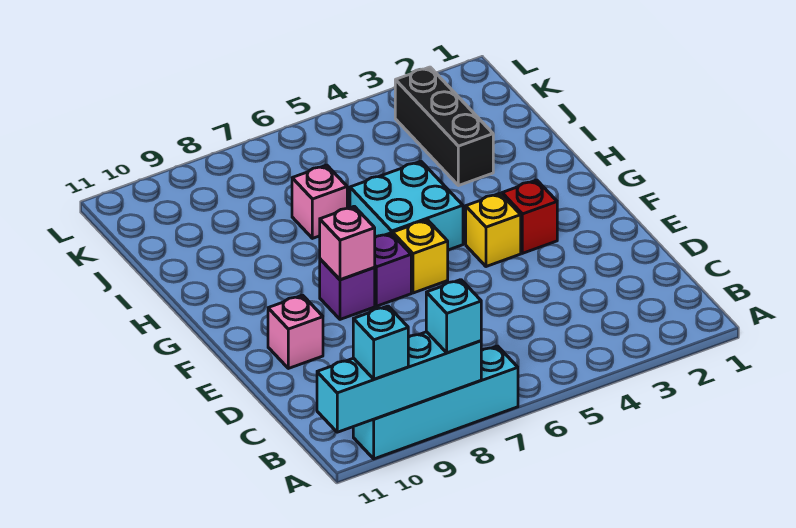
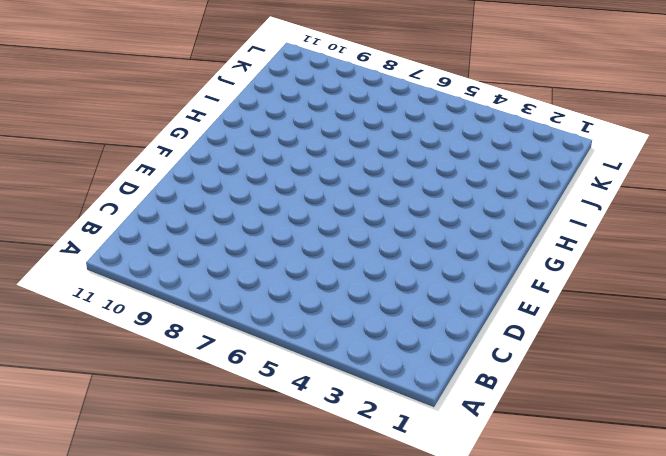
none -> cyan brick A7:A10 level 1
none -> pink brick E10 level 1
none -> red brick F3 level 1

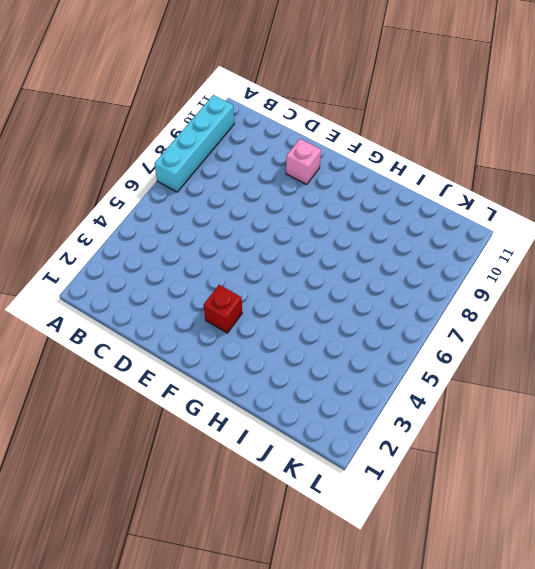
none -> yellow brick F4 level 1
none -> yellow brick F6 level 1
none -> purple brick F7 level 1

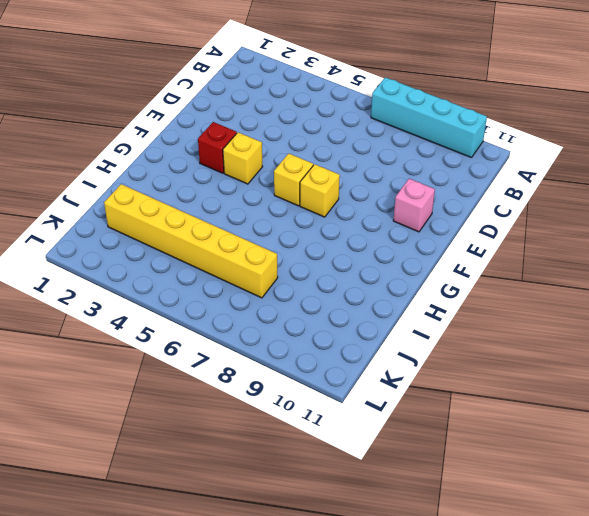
yellow brick F7 level 1 -> purple brick F7 level 1
yellow brick J2:J7 level 1 -> black brick I3:K3 level 1
none -> purple brick F8 level 1
none -> cyan brick G5:H6 level 1
none -> pink brick I7 level 1

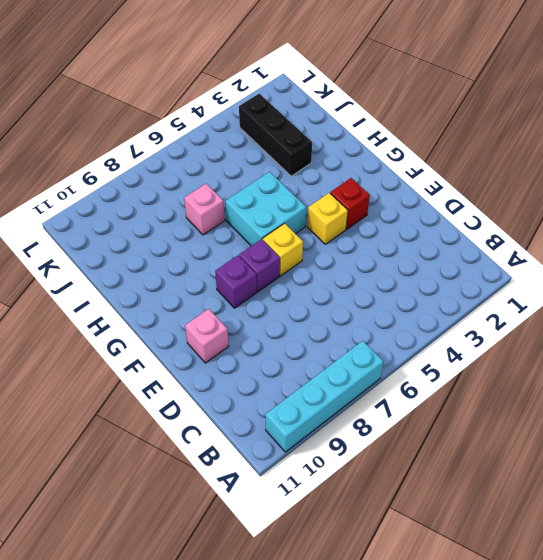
none -> cyan brick A8:A11 level 2
none -> pink brick F8 level 2
none -> cyan brick A8 level 3

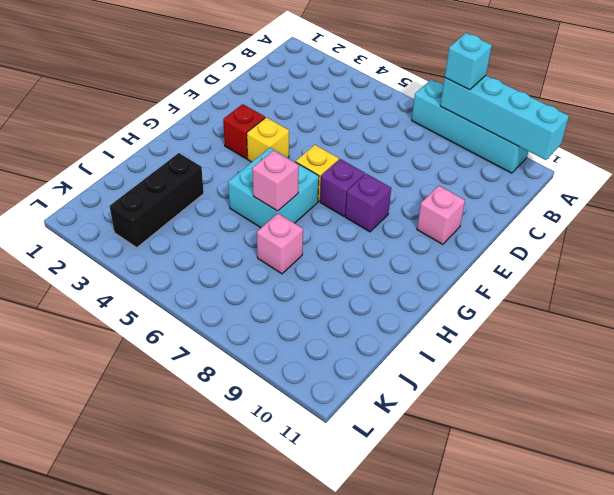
pink brick H6 level 2 -> pink brick F8 level 2
none -> cyan brick A10 level 3

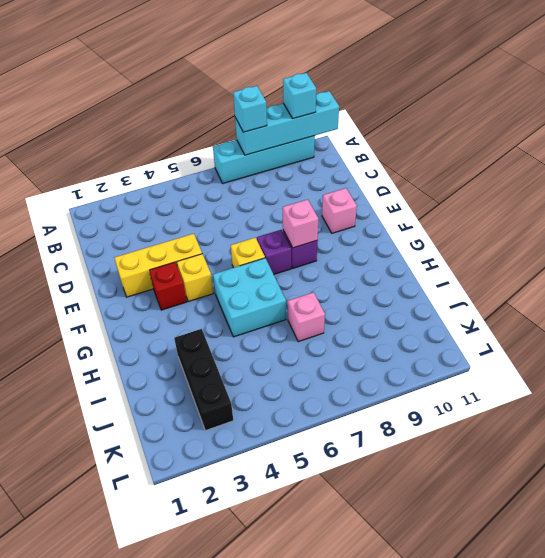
yellow brick E2:E4 level 1 -> none

